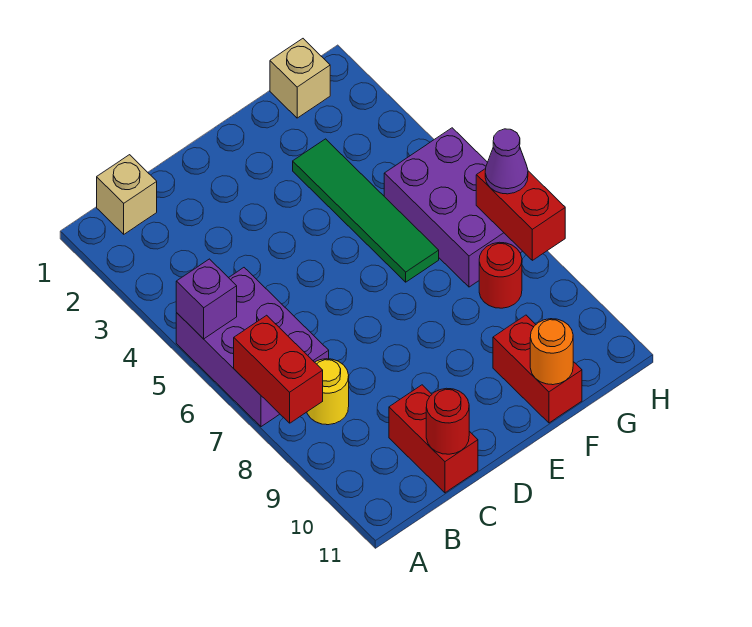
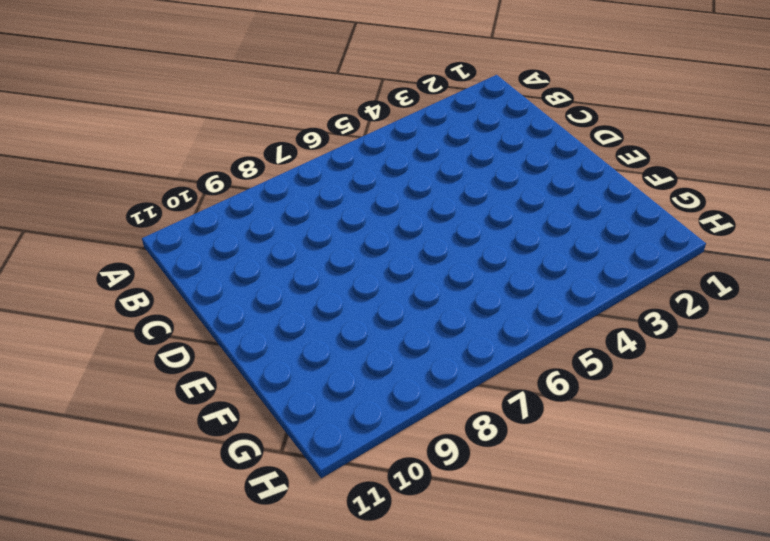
none -> purple brick A5:B7 level 1
none -> tan brick B1 level 1
none -> yellow round brick B8 level 1

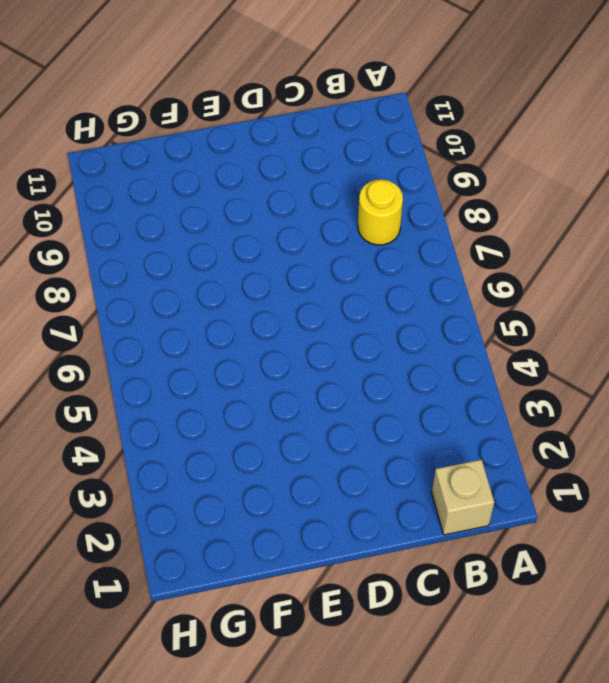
none -> purple brick A5:B7 level 1
none -> red brick C10:C11 level 1
none -> green tile F3:F6 level 1

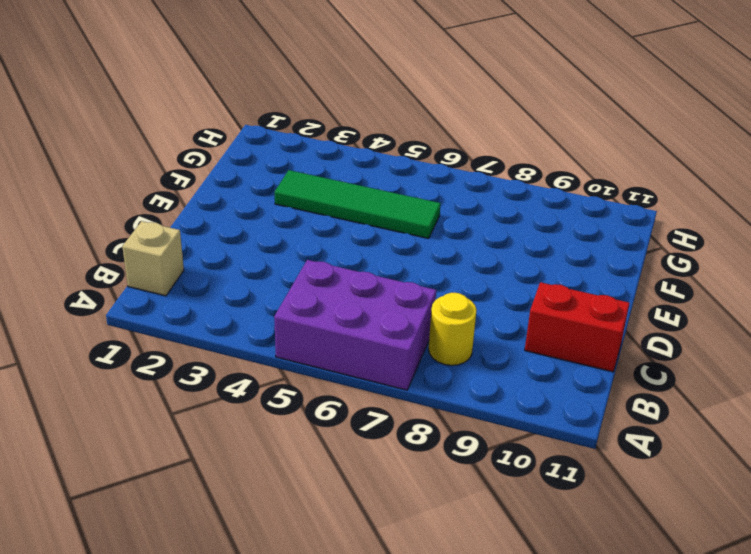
none -> red brick F10:F11 level 1
none -> tan brick G1 level 1
none -> purple brick G5:H7 level 1

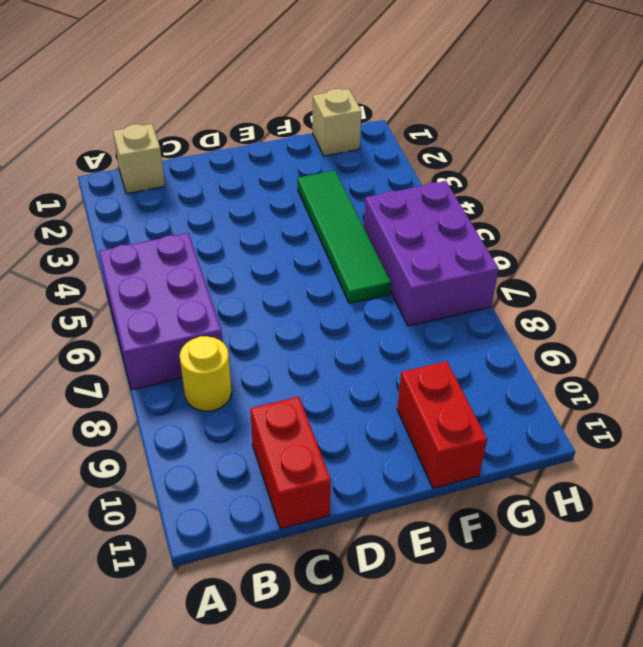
none -> red round brick G8 level 1
none -> purple brick A5 level 2
none -> red brick A7:A8 level 2

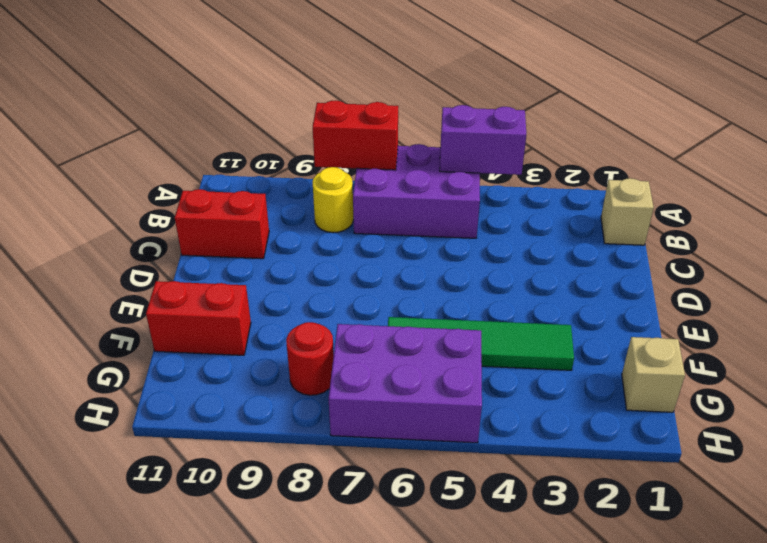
purple brick A4:A5 level 2 -> purple brick A5 level 2
none -> red round brick C11 level 2
none -> orange round brick F11 level 2
none -> red brick H7:H8 level 2

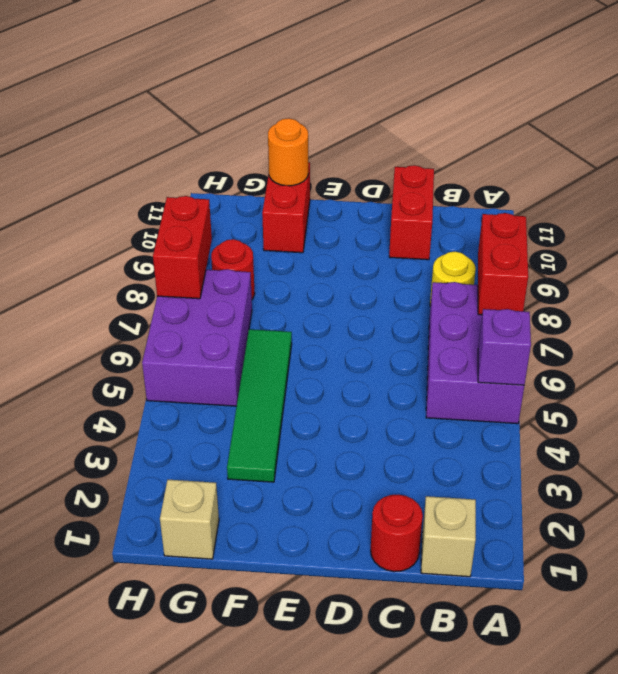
red round brick C1 level 1 -> red round brick C11 level 2
none -> purple cone H7 level 3

